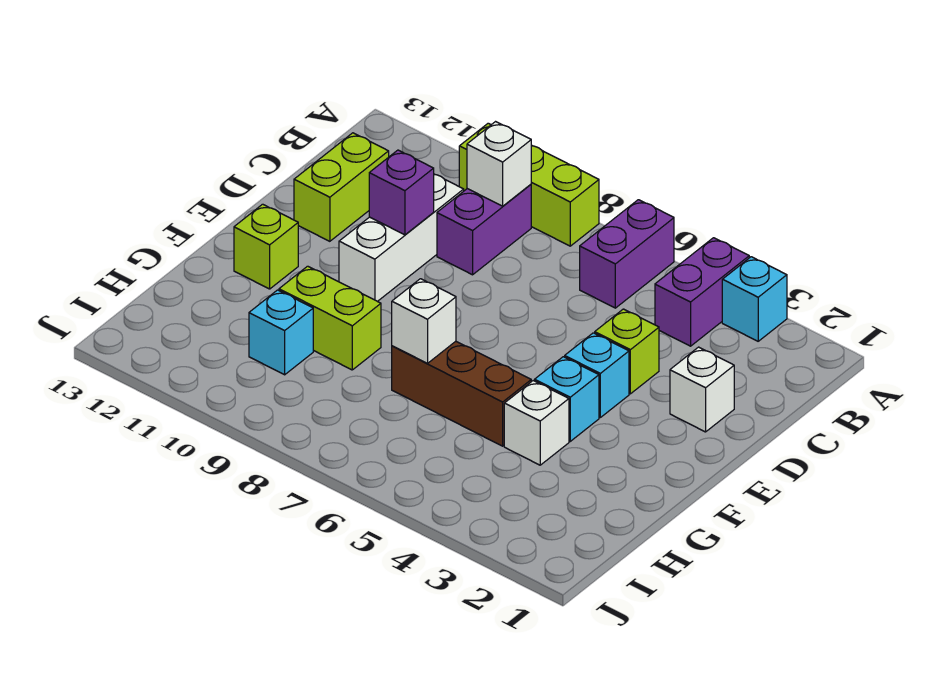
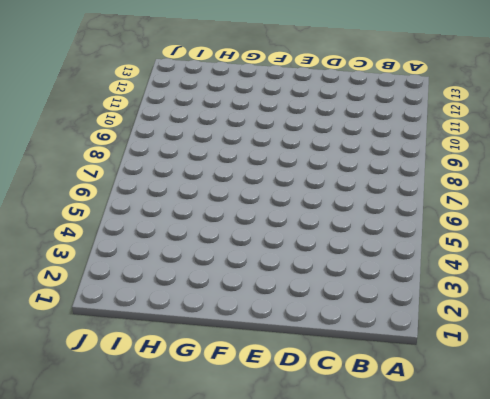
none -> cyan brick A3 level 1
none -> purple brick A4:B4 level 1
none -> purple brick A6:B6 level 1

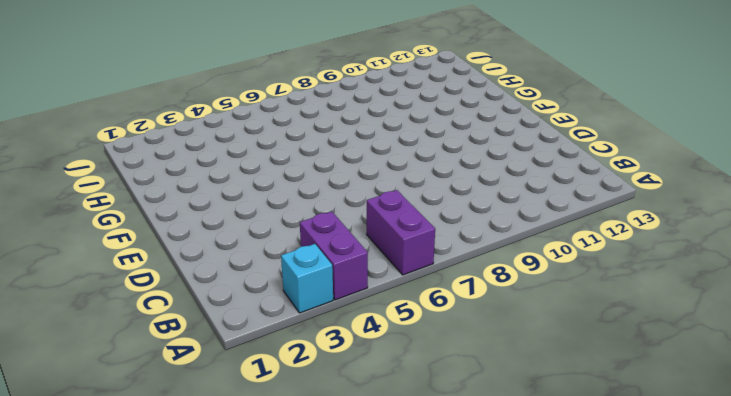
none -> lime brick A8:A10 level 1
none -> purple brick B9:C9 level 1
none -> white brick C10:E10 level 1

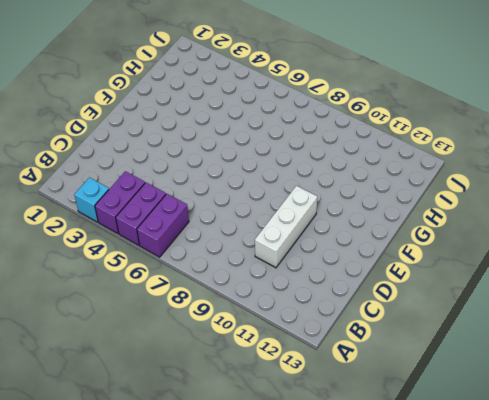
purple brick A5:B5 level 1 -> purple brick B9:C9 level 1
none -> lime brick A8:A10 level 1
none -> lime brick C12:D12 level 1
none -> white brick D2 level 1

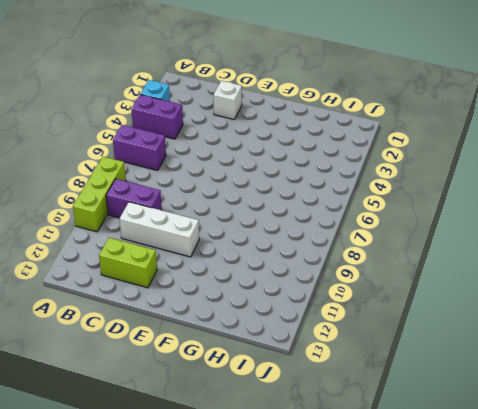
none -> lime brick D4 level 1
none -> cyan brick E4 level 1
none -> cyan brick F4 level 1

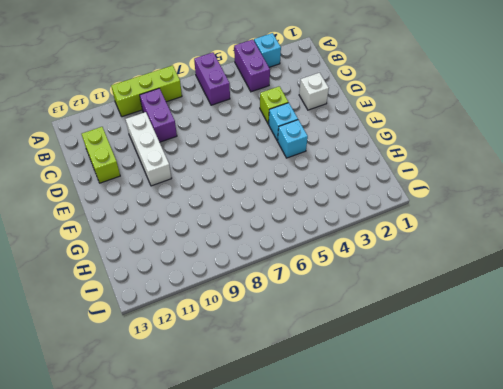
none -> lime brick F12 level 1
none -> white brick G4 level 1
none -> brown brick G5:G7 level 1

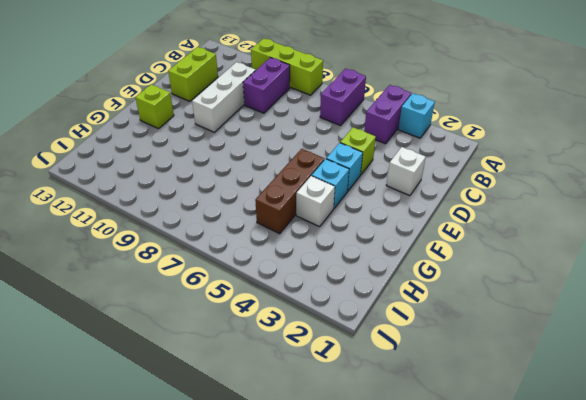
brown brick F5:H5 level 1 -> brown brick G5:G7 level 1
none -> lime brick G9:G10 level 1
none -> cyan brick H10 level 1
none -> white brick B9 level 2

